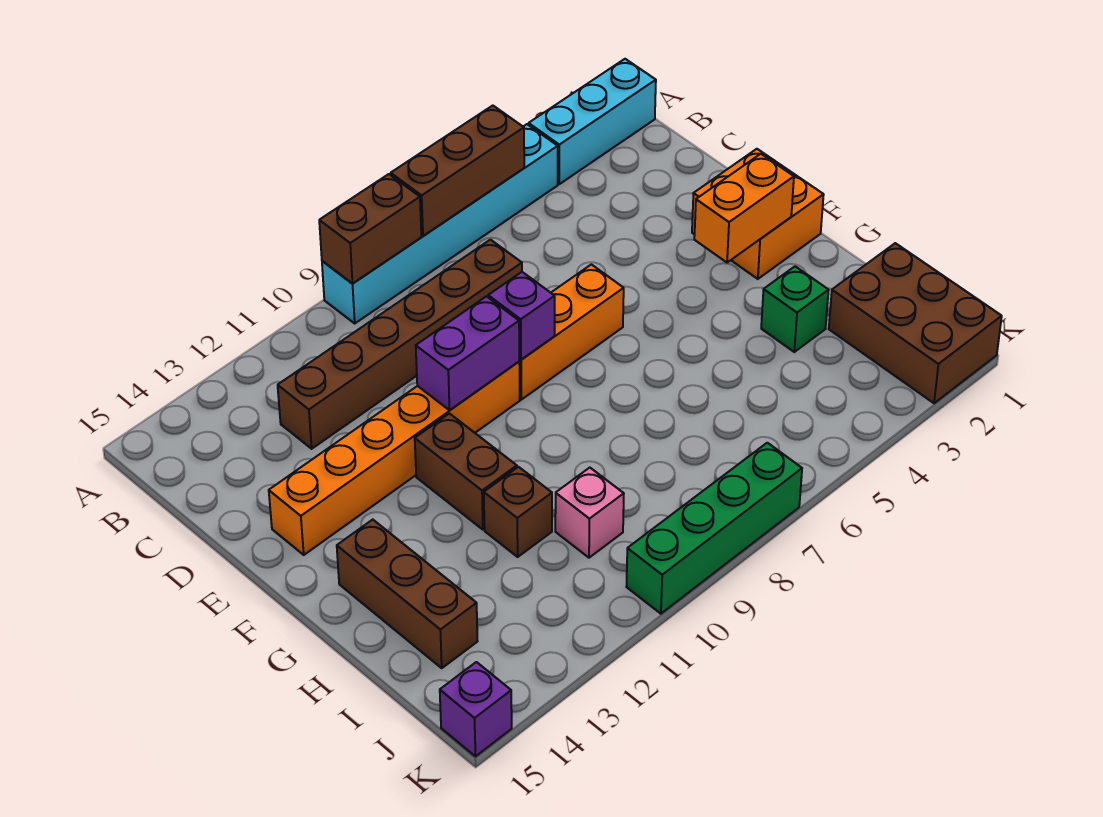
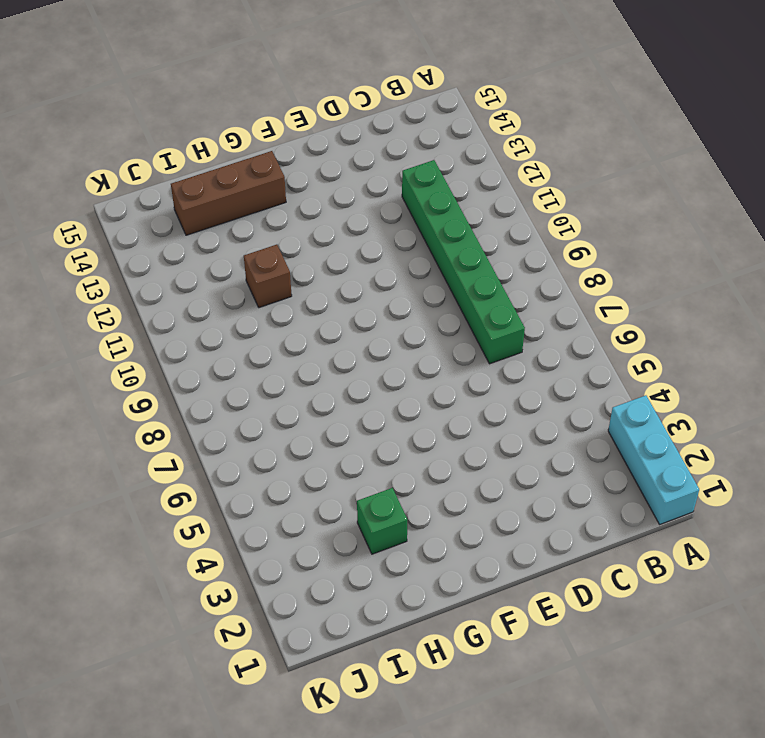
green brick C7:C12 level 1 -> brown brick C7:C12 level 1
none -> cyan brick A4:A9 level 1
none -> orange brick E1:F2 level 1
none -> orange brick E6:E8 level 1

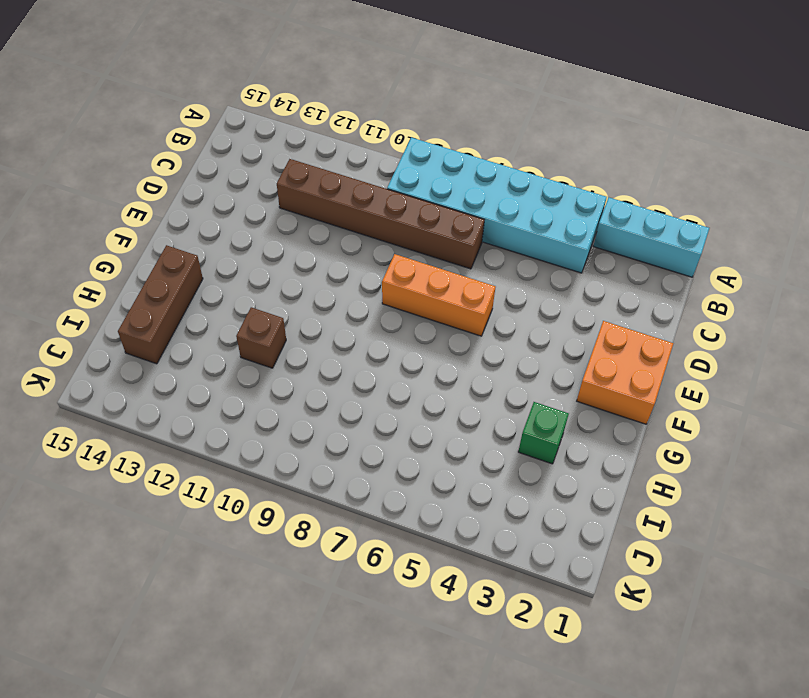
cyan brick A4:B9 level 1 -> cyan brick A4:A9 level 1
none -> orange brick E9:E14 level 1
none -> brown brick F11:G11 level 1
none -> brown brick I1:K2 level 1

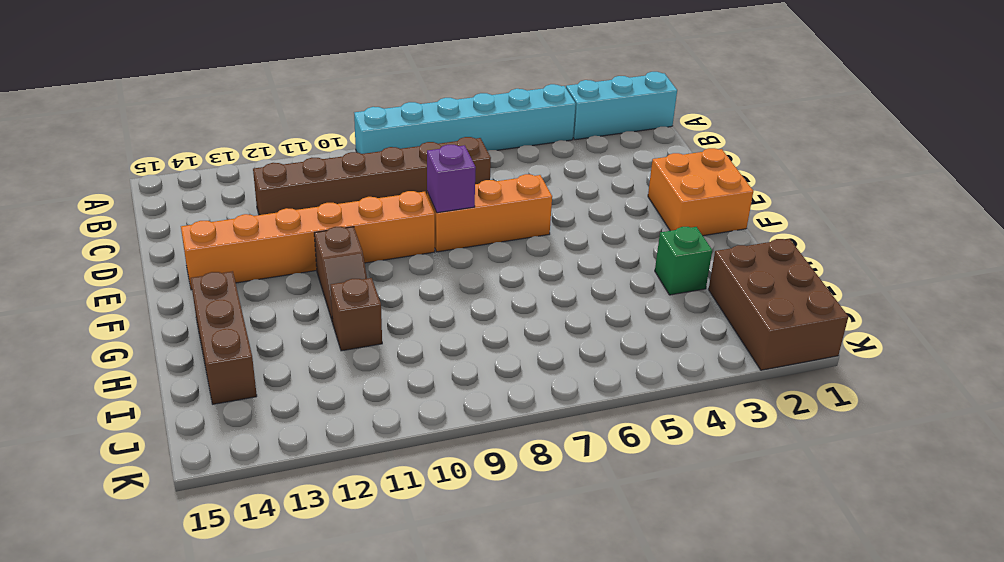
brown slope F11:G11 level 1 top F -> brown brick F11:G11 level 1
none -> pink brick I10 level 1
none -> green brick K7:K10 level 1
none -> purple brick K15 level 1

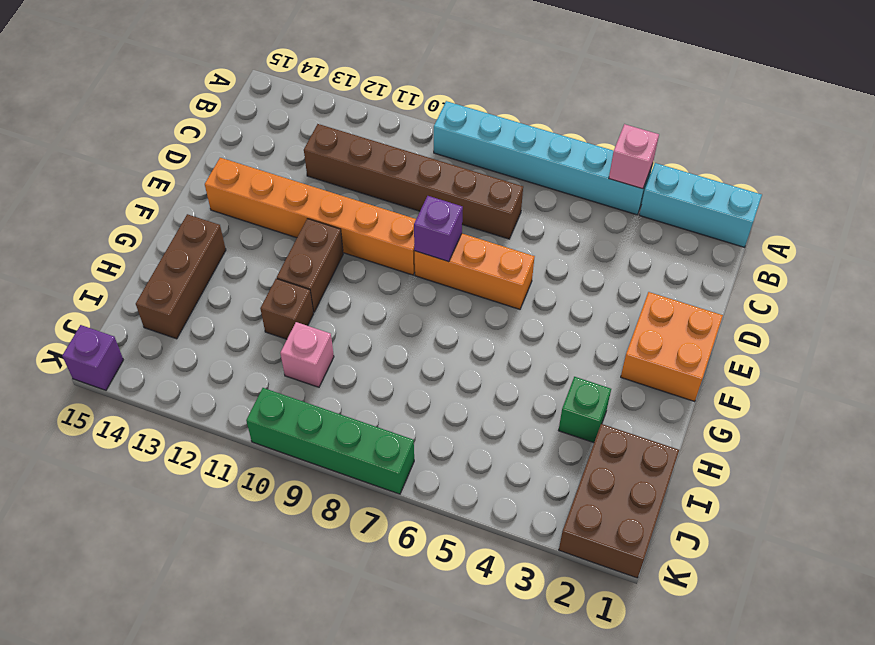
pink brick A4 level 2 -> none
none -> brown brick A5:A7 level 2
none -> brown brick A8:A9 level 2
none -> purple brick E9:E10 level 2

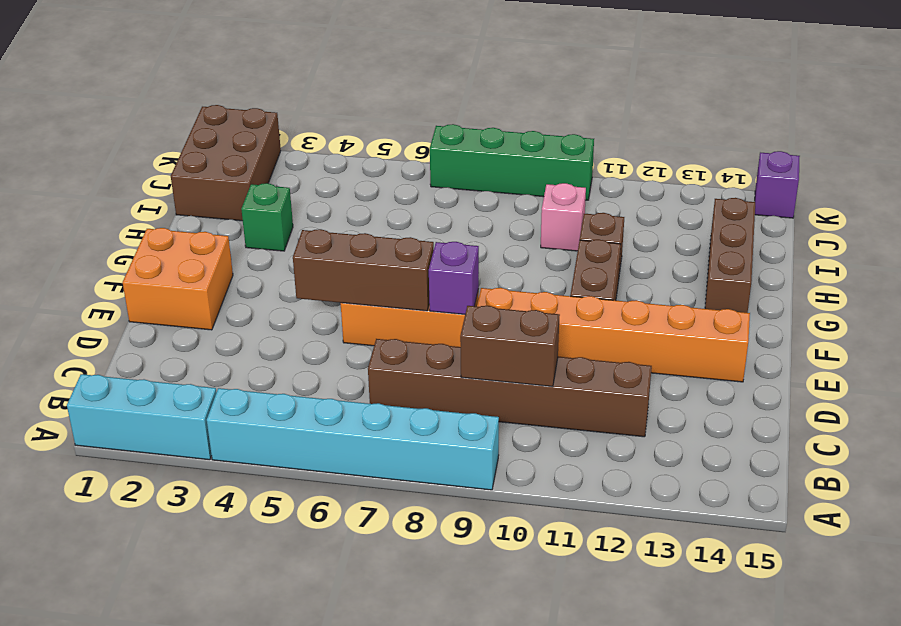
brown brick C9:C10 level 2 -> brown brick A8:A9 level 2
brown brick E5:E7 level 2 -> brown brick A5:A7 level 2
none -> purple brick E9:E10 level 2
none -> orange brick F2:F3 level 2

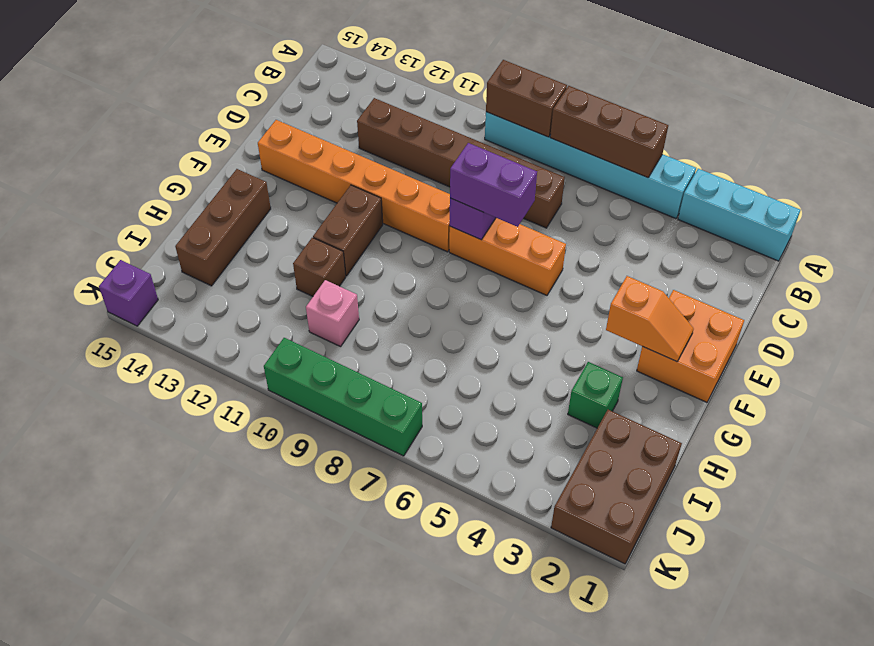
purple brick E7:E8 level 3 -> purple brick E9:E10 level 2
orange slope F2:F3 level 2 top 3 -> orange brick F2:F3 level 2

